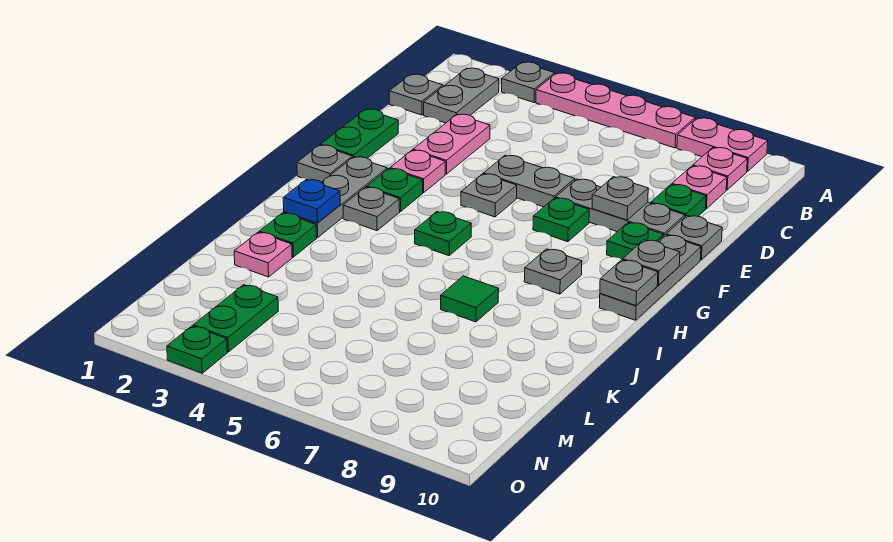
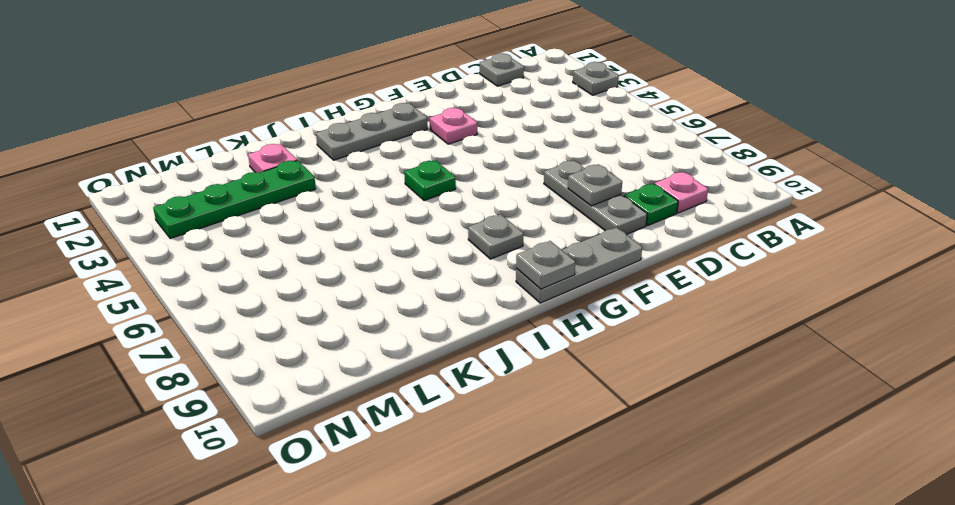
green plate K3:N3 level 1 -> green plate M3:N3 level 1
none -> pink plate A4:A7 level 1
none -> pink plate A8:A9 level 1
none -> grey plate B2:C2 level 1
none -> pink plate B9 level 1

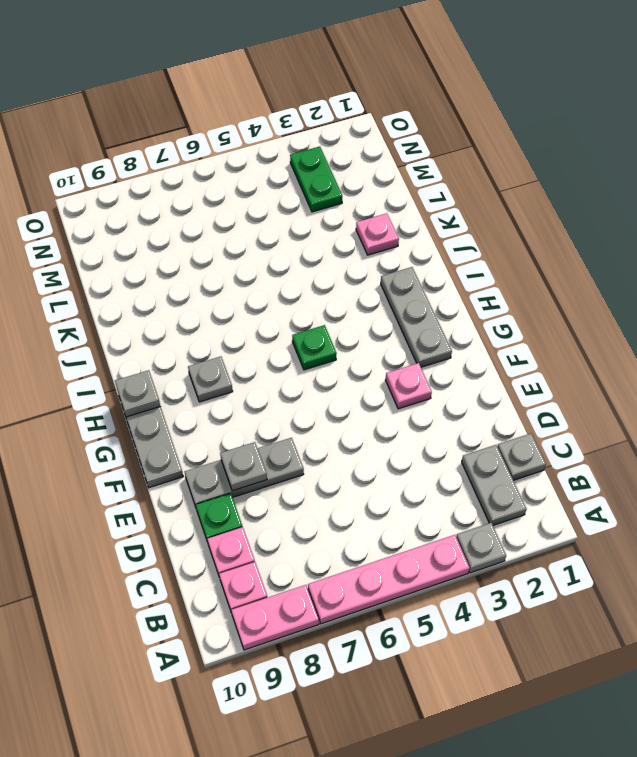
none -> pink plate D3:E3 level 1
none -> green plate E1:F1 level 1
none -> grey plate E5:E6 level 1
none -> grey plate E10 level 1

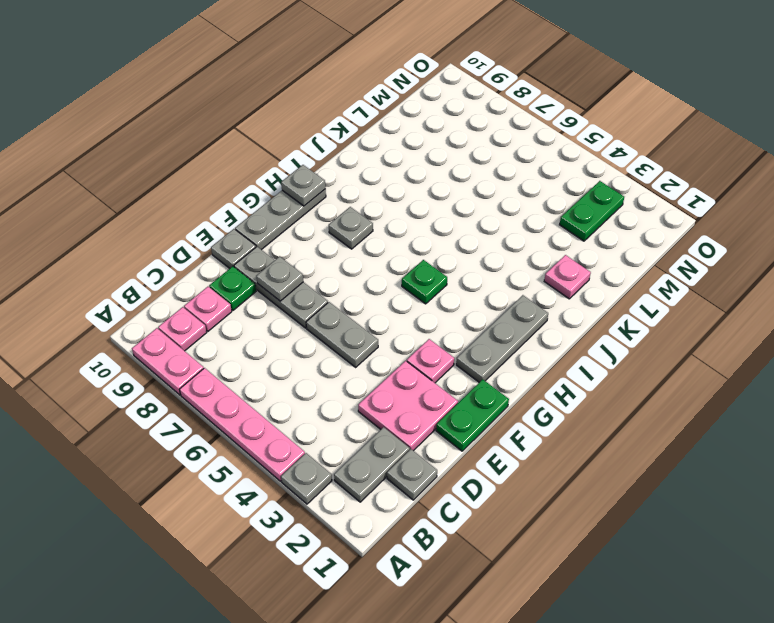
pink plate D2:E3 level 1 -> pink plate D3:E3 level 1
none -> grey plate F5 level 1
none -> green plate F7 level 1
none -> green plate F9 level 1
none -> grey plate G1 level 1

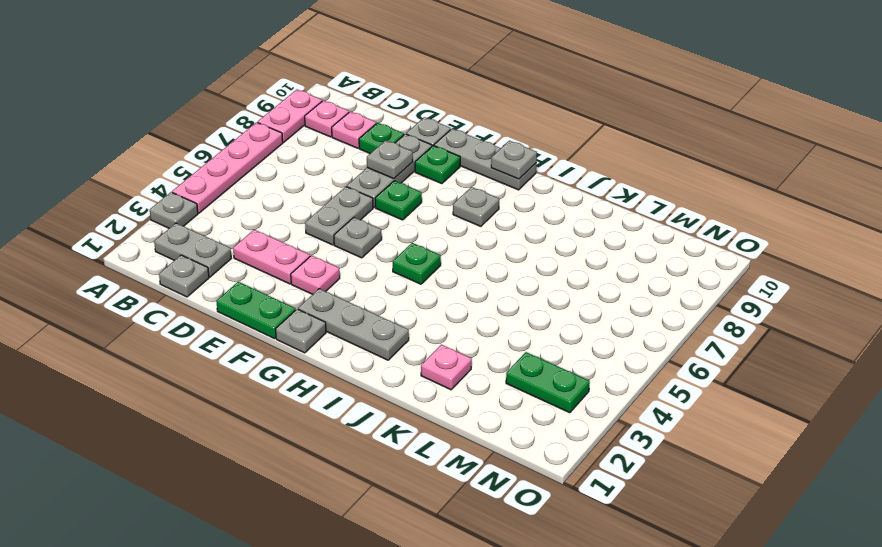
none -> green plate G3 level 1
none -> grey plate H3 level 1
none -> green plate J2 level 1
none -> green tile J7 level 1

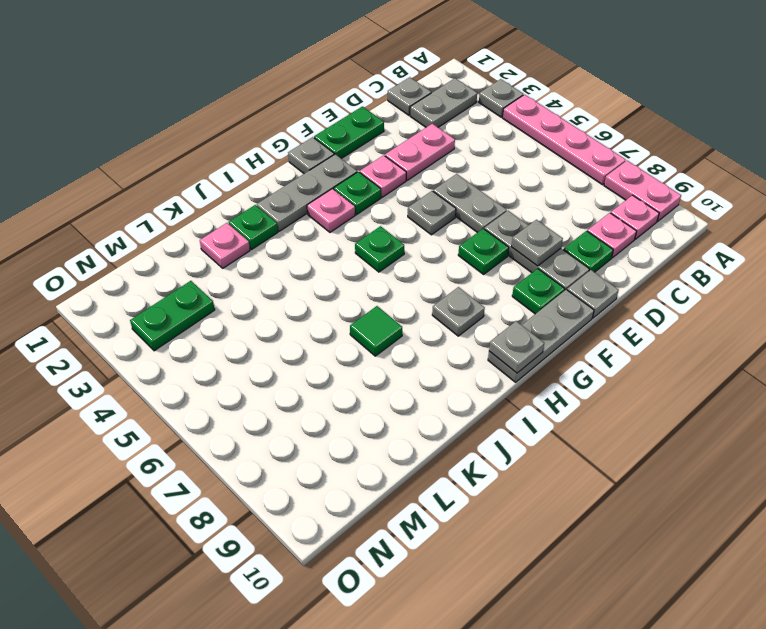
pink plate H3 level 1 -> grey plate H3 level 1
none -> green plate O3 level 1
none -> grey plate G10 level 2
none -> blue plate I2 level 2

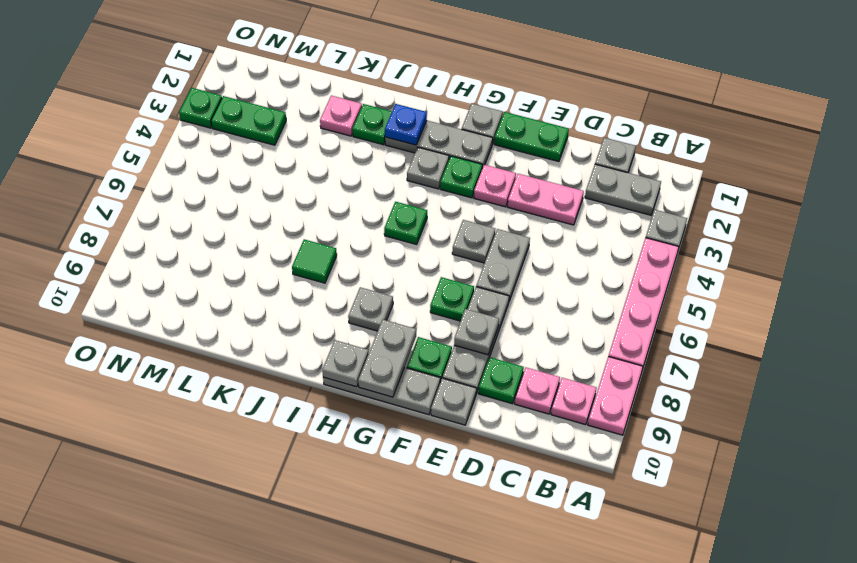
grey plate G9:G10 level 2 -> grey plate G10 level 2

